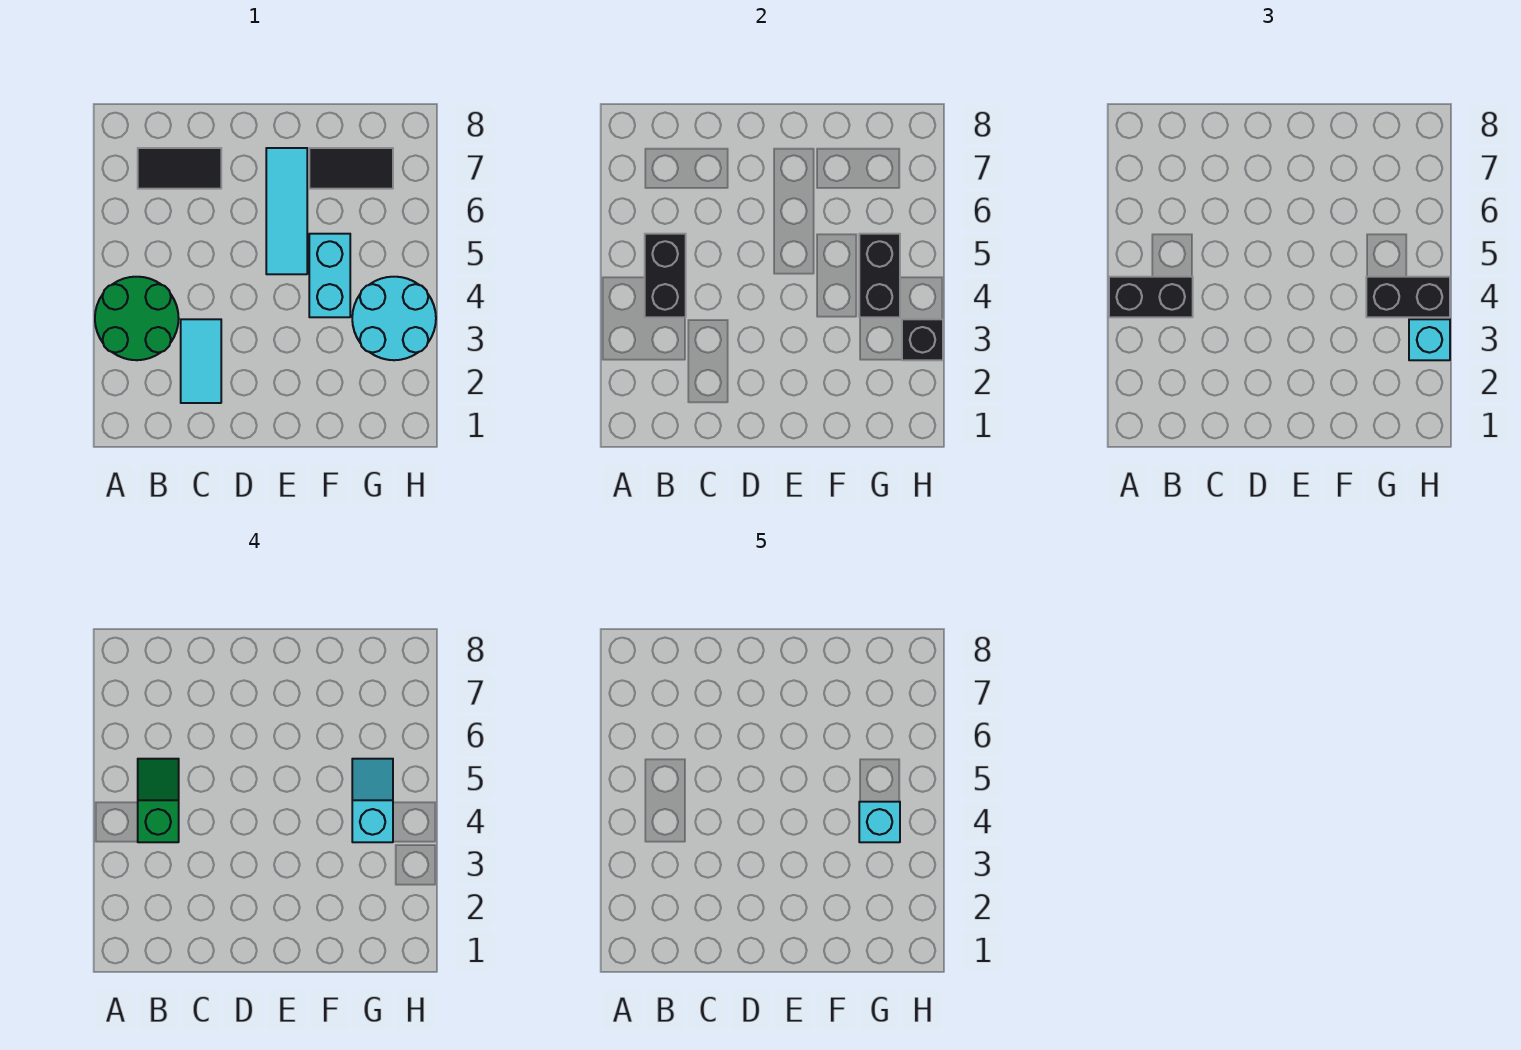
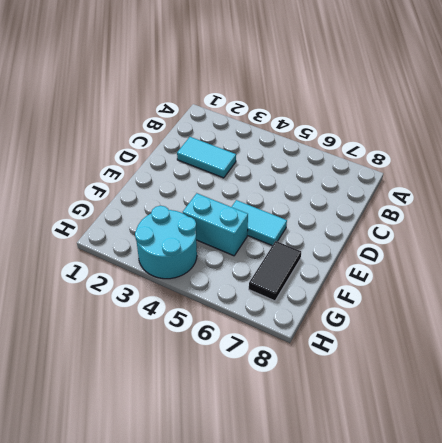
cyan tile E5:E6 level 1 -> cyan tile E5:E7 level 1
none -> green round brick A3:B4 level 1
none -> black tile B7:C7 level 1
none -> black brick B4:B5 level 2

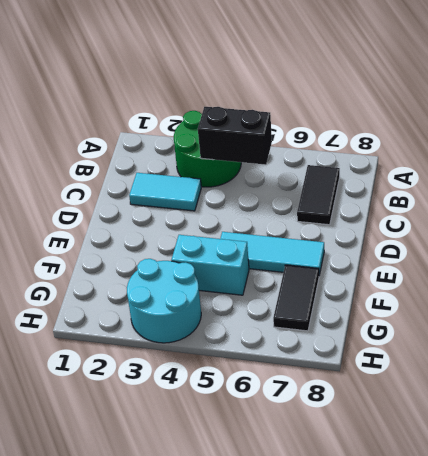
none -> black brick G4:G5 level 2
none -> black brick H3 level 2
none -> black brick A4:B4 level 3

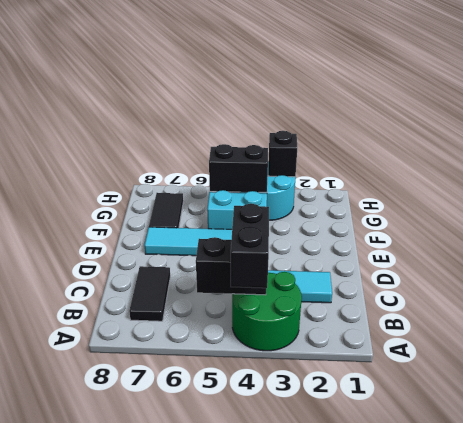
none -> black brick G4:H4 level 3
none -> cyan brick H3 level 3
none -> green slope B4:B5 level 4 top 4

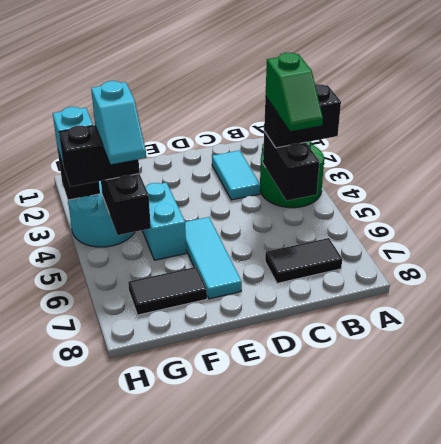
none -> cyan brick G4 level 5

